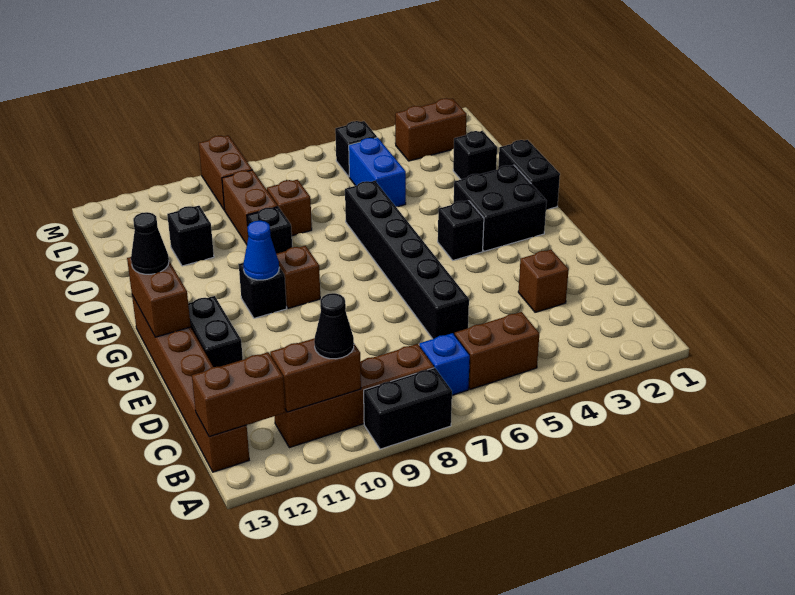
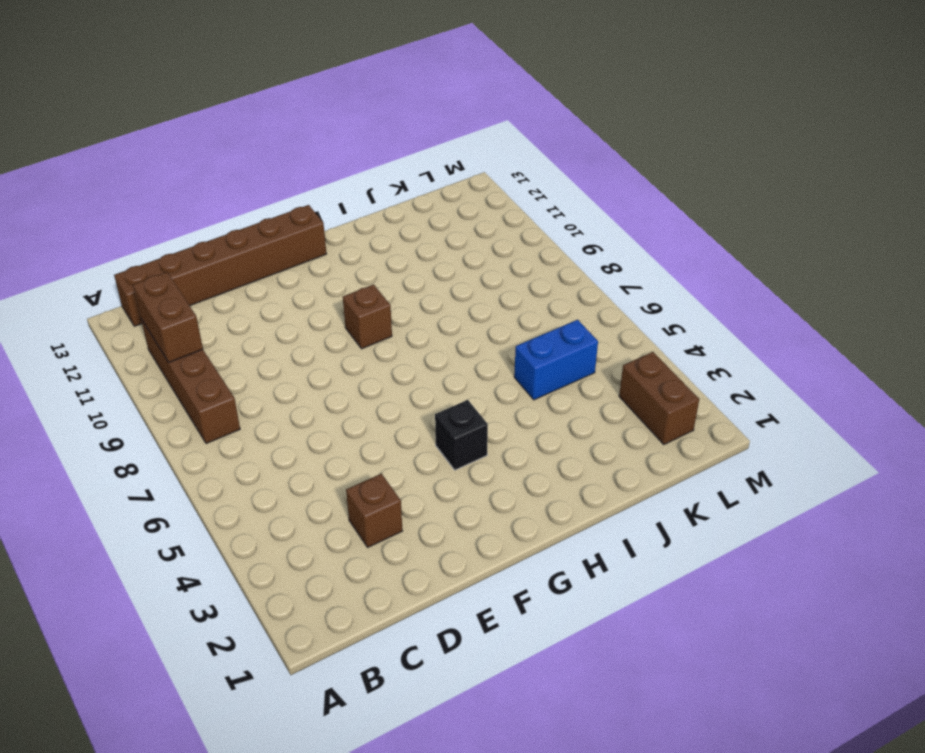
none -> black brick A8:A9 level 1
none -> brown brick B5:B6 level 1
none -> blue brick B7 level 1

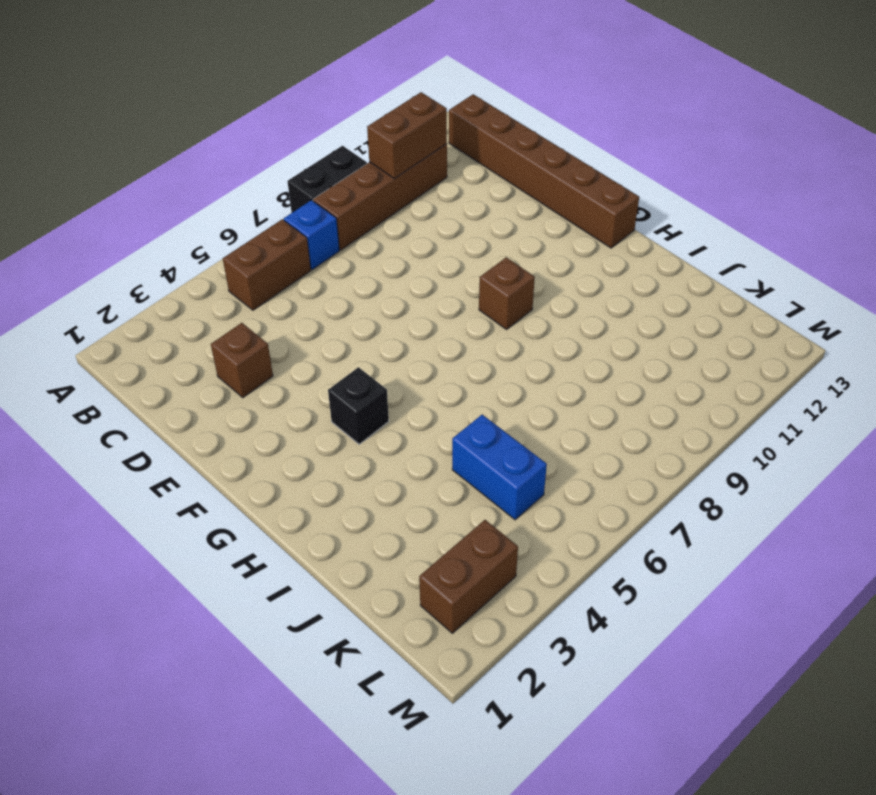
none -> black brick D6:I6 level 1
none -> black brick E12:F12 level 1
none -> black brick G2:H3 level 1

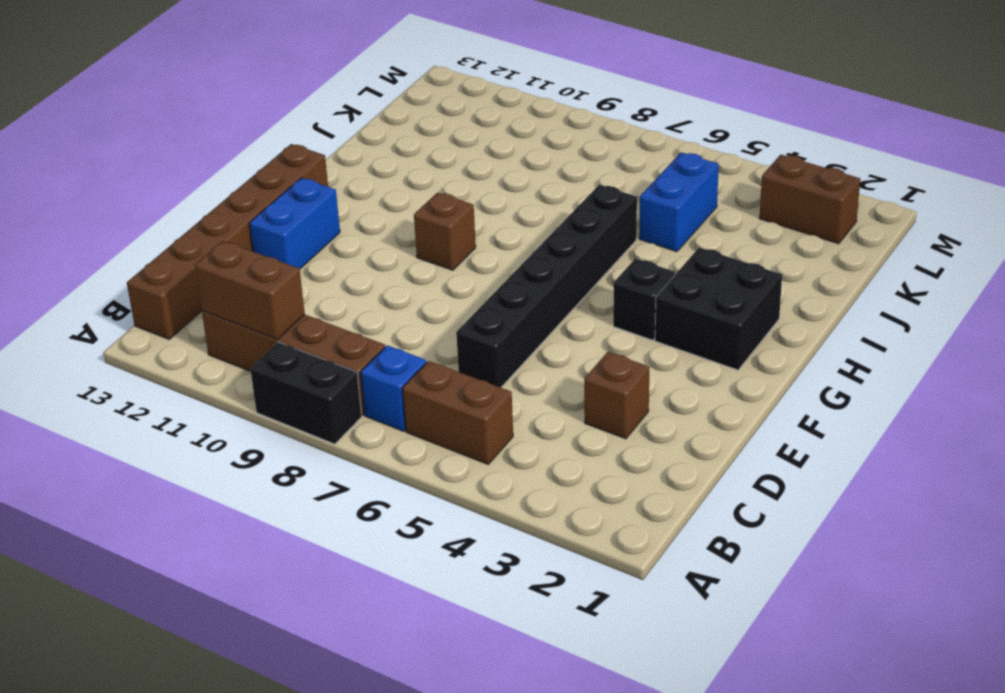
blue brick E12:F12 level 1 -> black brick E12:F12 level 1
none -> black brick G10 level 1
none -> black brick H1:I1 level 1
none -> black brick I9 level 1

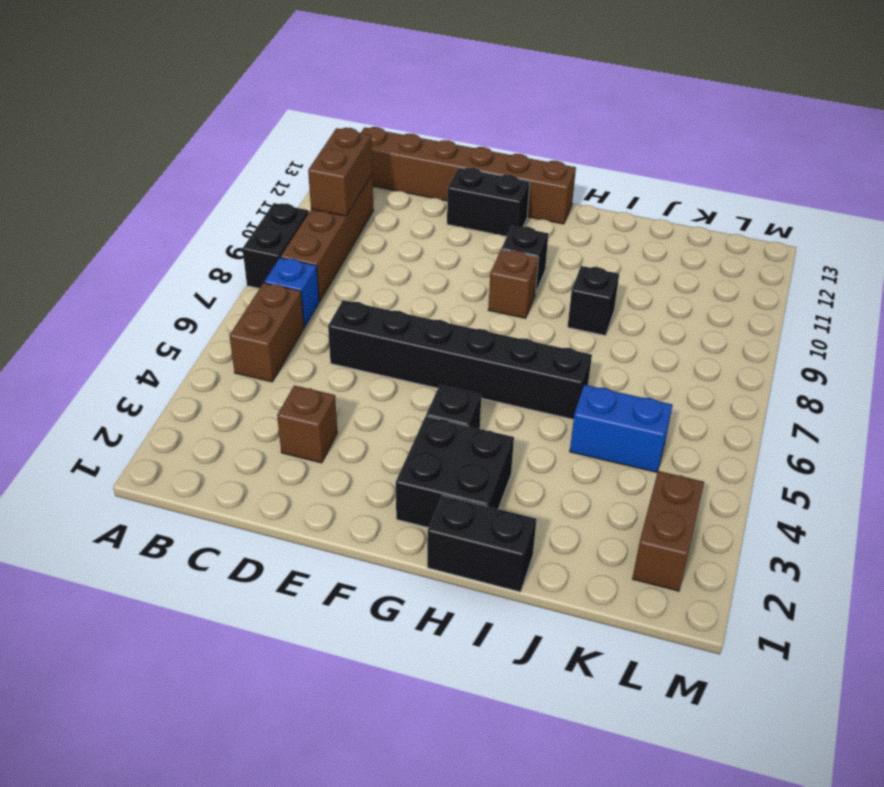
none -> black brick J2 level 1
none -> brown brick J8 level 1
none -> brown brick J9:K9 level 1

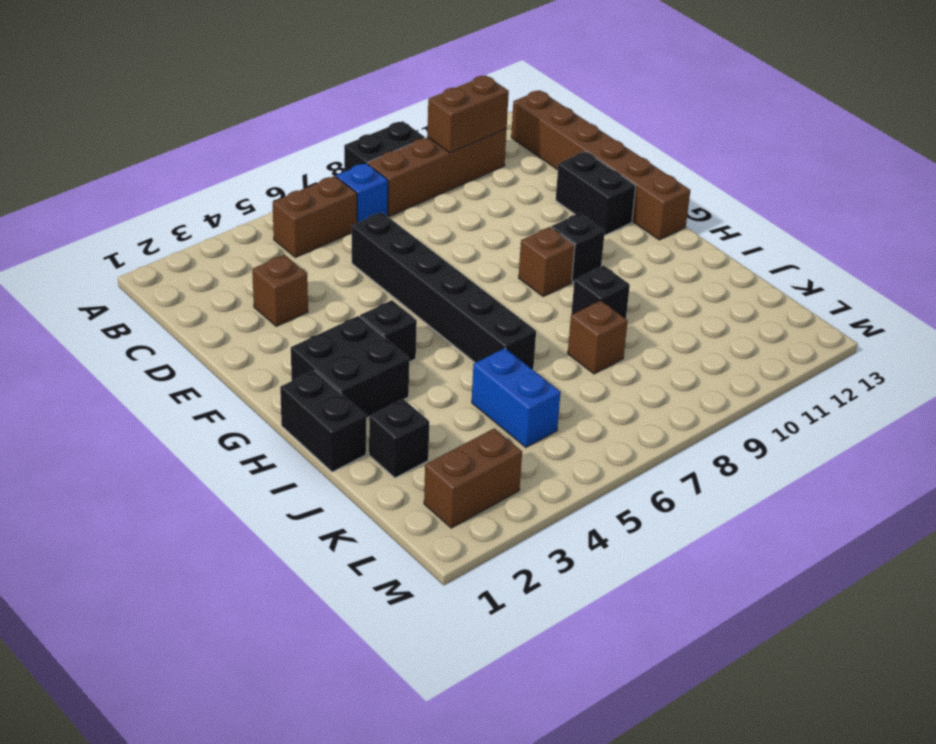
none -> brown brick J9:K9 level 1
none -> black brick J11 level 1
none -> black brick L5 level 1

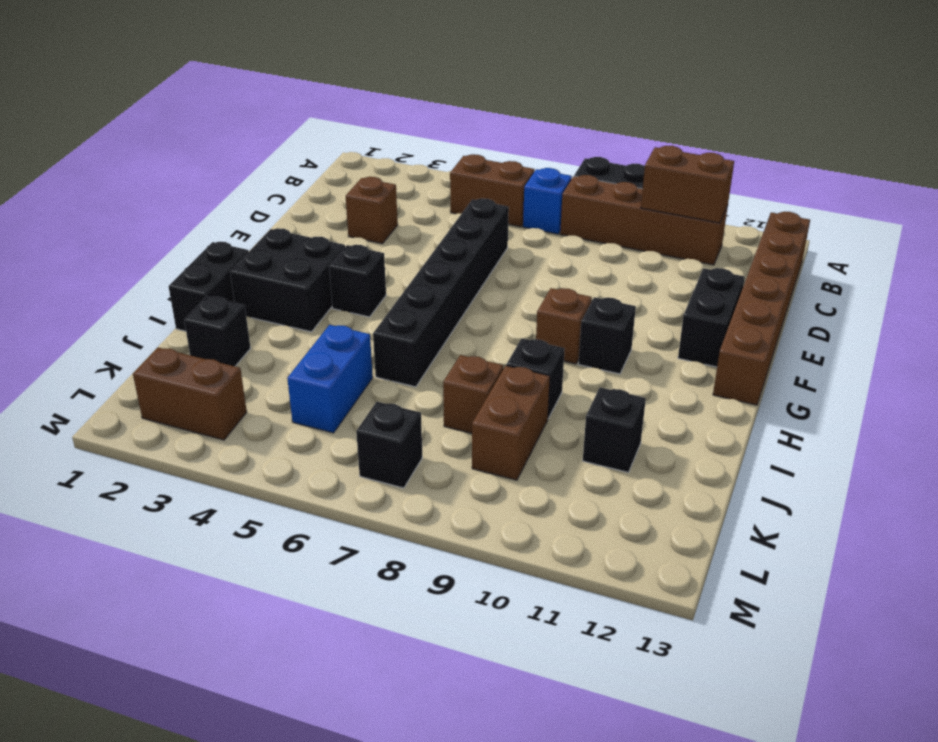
black brick L7 level 1 -> black brick L5 level 1
none -> brown brick L9:M9 level 1
none -> brown brick B12:B13 level 2
none -> brown brick F13:G13 level 2

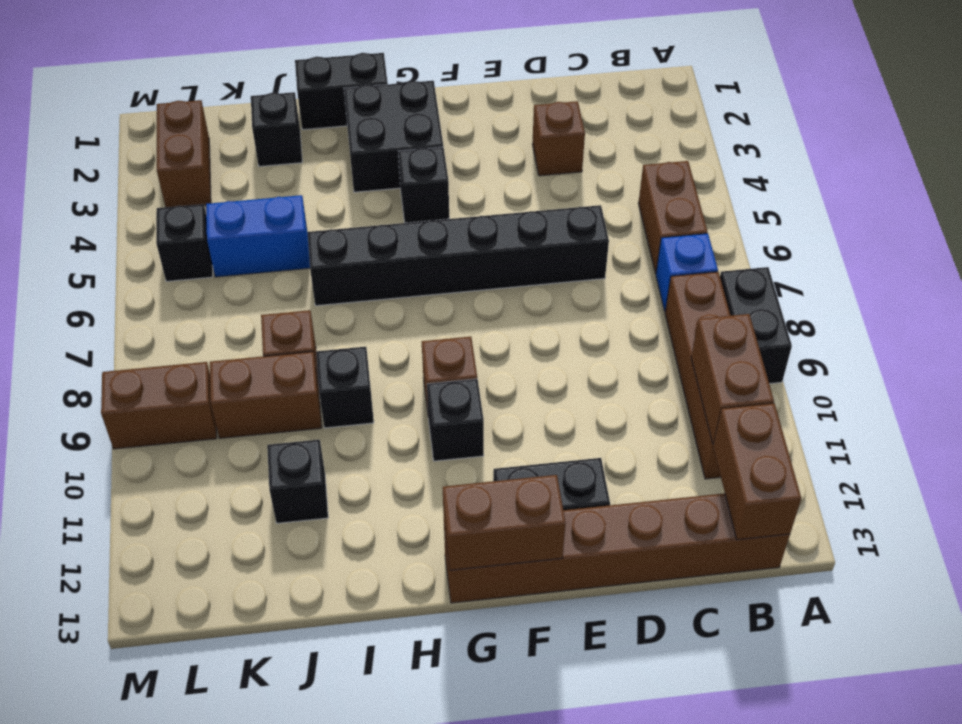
none -> blue cone G10 level 2
none -> black cone B10 level 3
none -> black cone G13 level 3

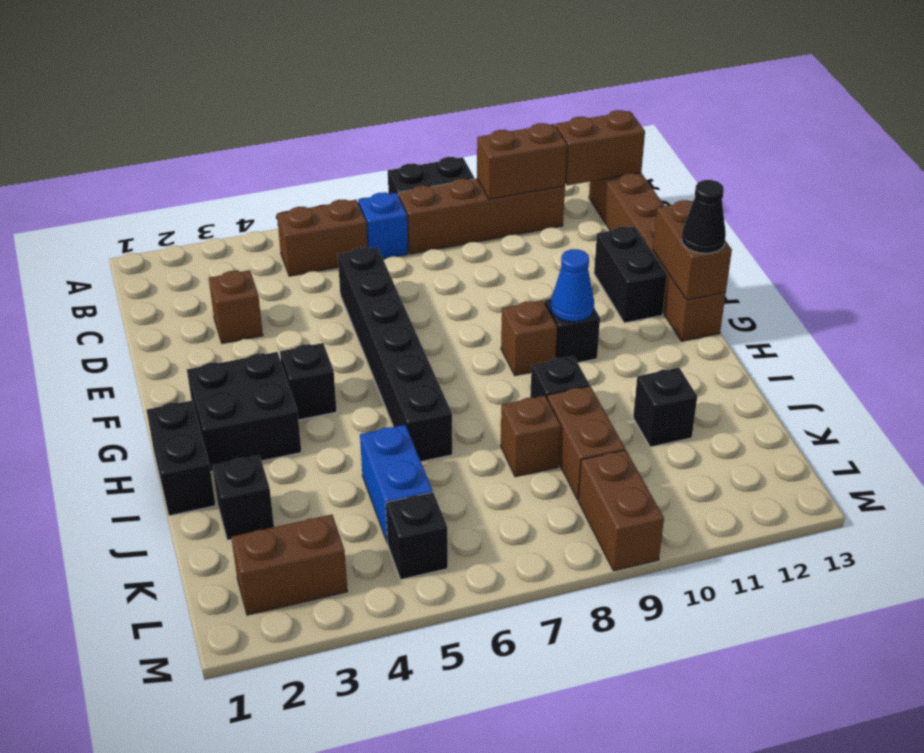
none -> black cone B10 level 3

